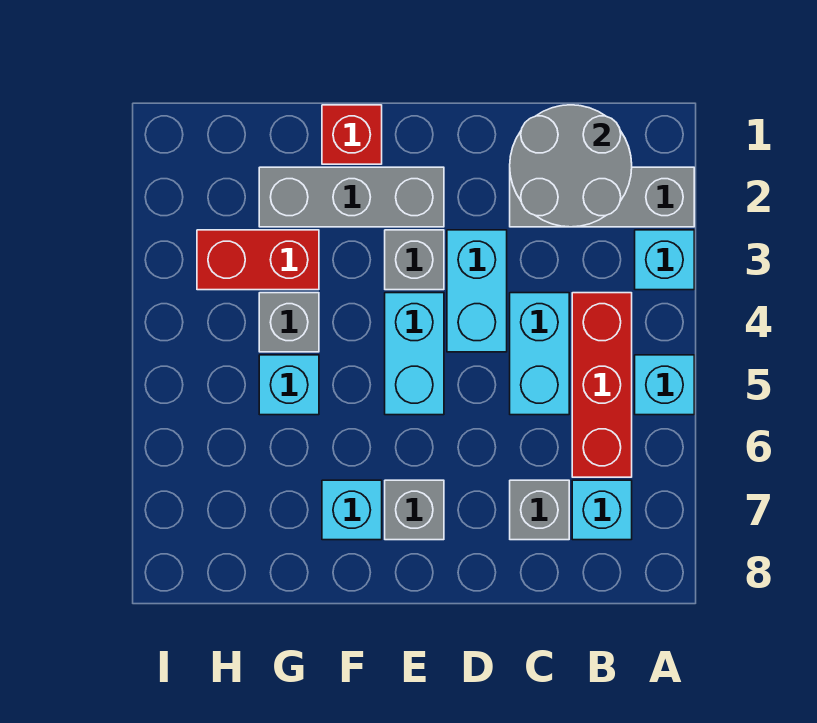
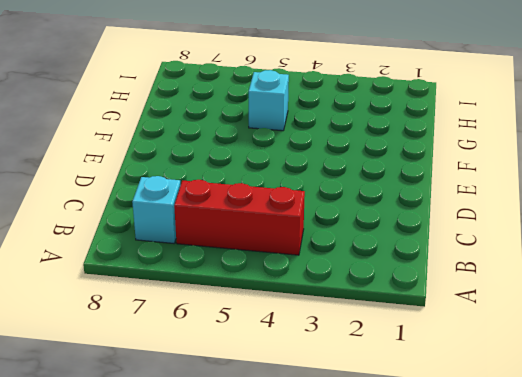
none -> grey brick A2:C2 level 1
none -> cyan brick A3 level 1
none -> cyan brick A5 level 1

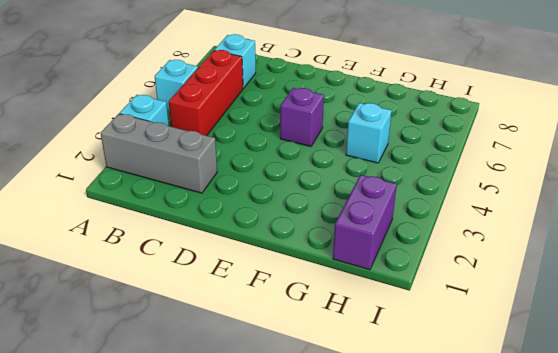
purple brick E5 level 1 -> cyan brick E4:E5 level 1
purple brick H1:H2 level 1 -> none
none -> cyan brick C4:C5 level 1
none -> grey brick C7 level 1
none -> cyan brick D3:D4 level 1

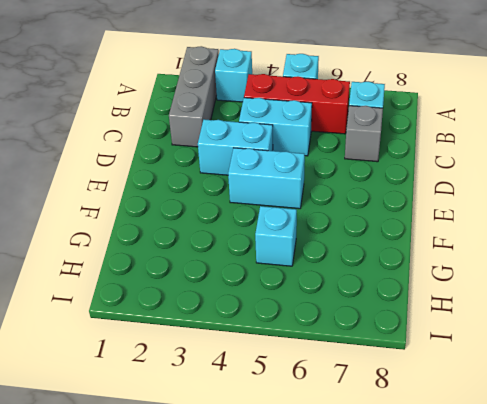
none -> grey brick E2:G2 level 1
none -> grey brick E3 level 1
none -> grey brick E7 level 1

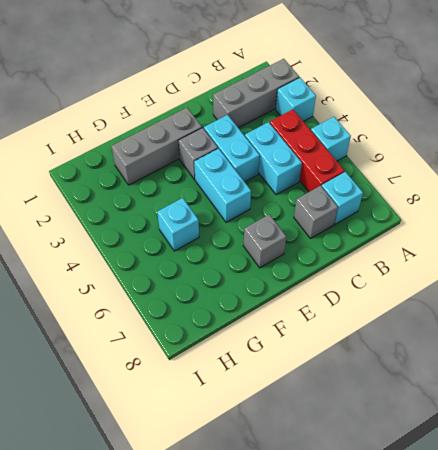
none -> red brick F1 level 1
none -> cyan brick F7 level 1
none -> red brick G3:H3 level 1

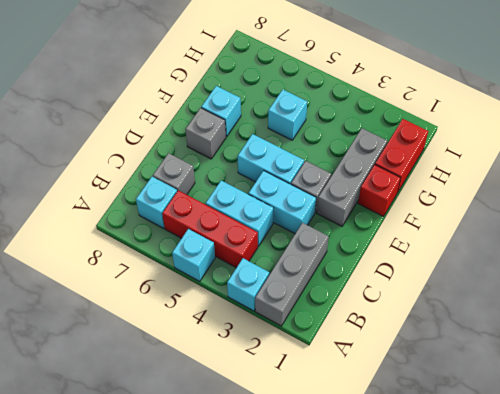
red brick G1:H1 level 1 -> red brick G3:H3 level 1
none -> grey brick G4 level 1
none -> grey round brick B1:C2 level 2

